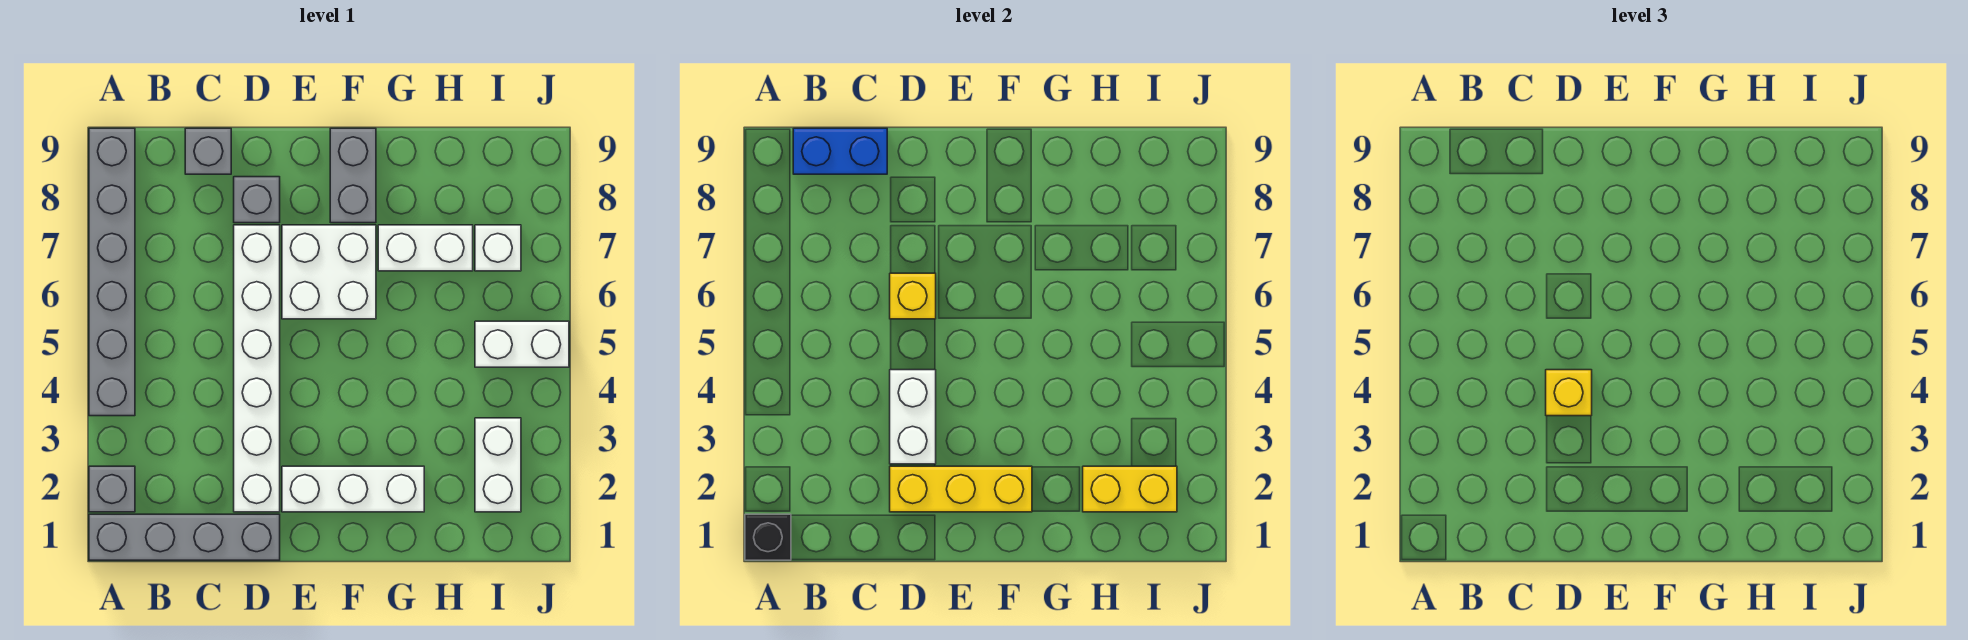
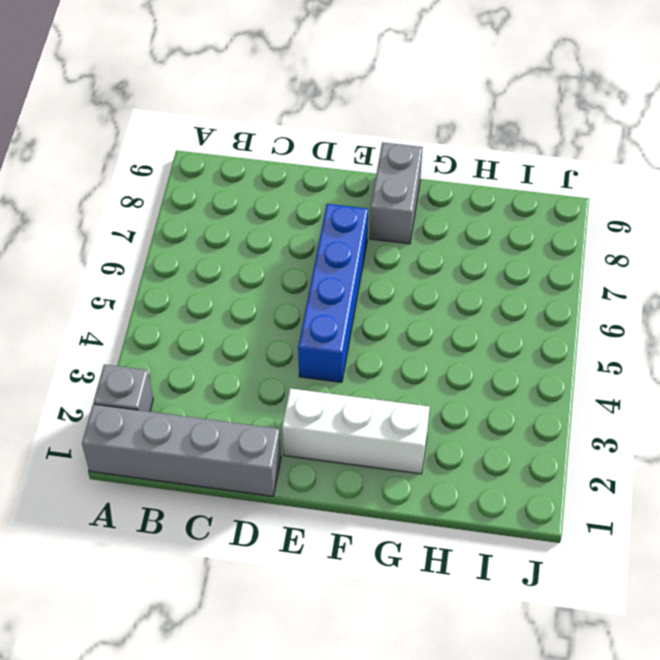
blue brick E4:E7 level 1 -> white brick E6:F7 level 1
none -> grey brick A4:A9 level 1
none -> grey brick C9 level 1
none -> white brick D2:D7 level 1

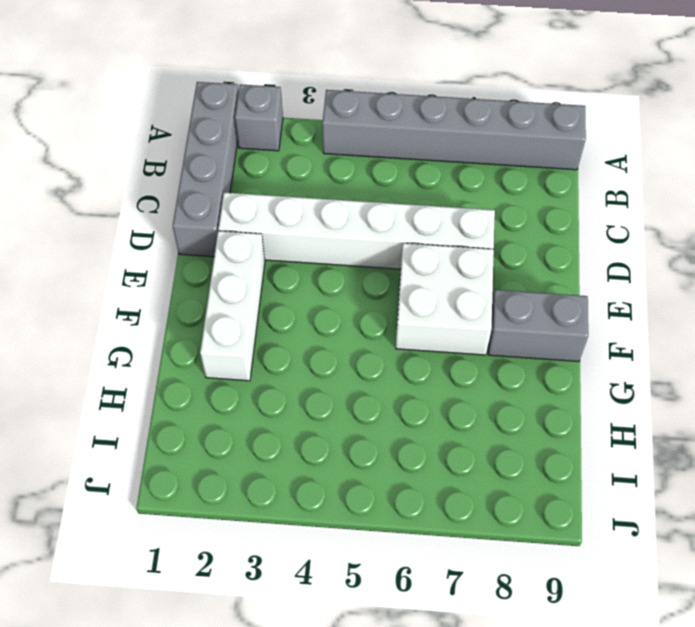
none -> grey brick C9 level 1
none -> grey brick D8 level 1
none -> white brick G7:H7 level 1

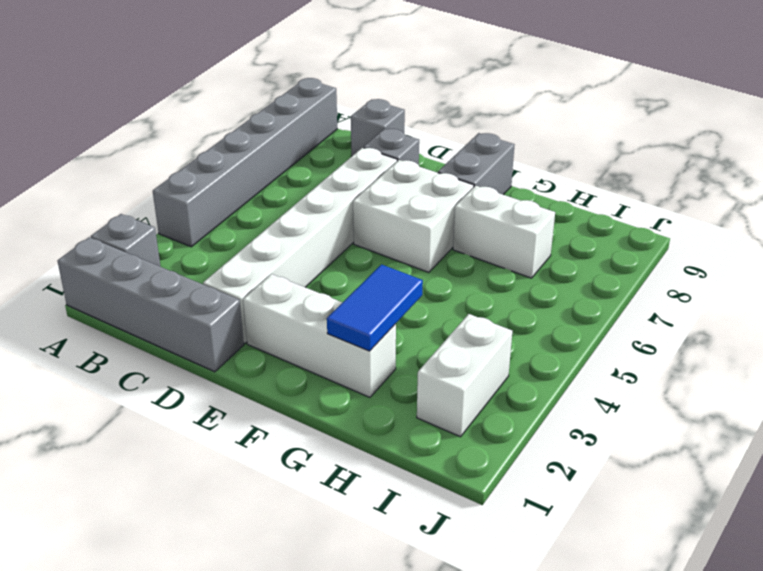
blue tile G2:G3 level 2 -> none
none -> white brick I5:J5 level 1
none -> white brick I7 level 1
none -> black brick A1 level 2

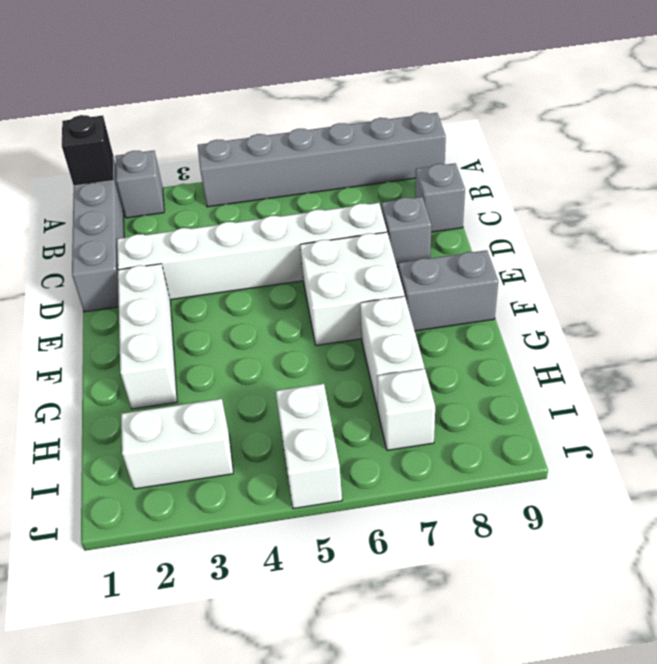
none -> blue brick B9:C9 level 2
none -> yellow brick D2:F2 level 2
none -> white brick D3:D4 level 2

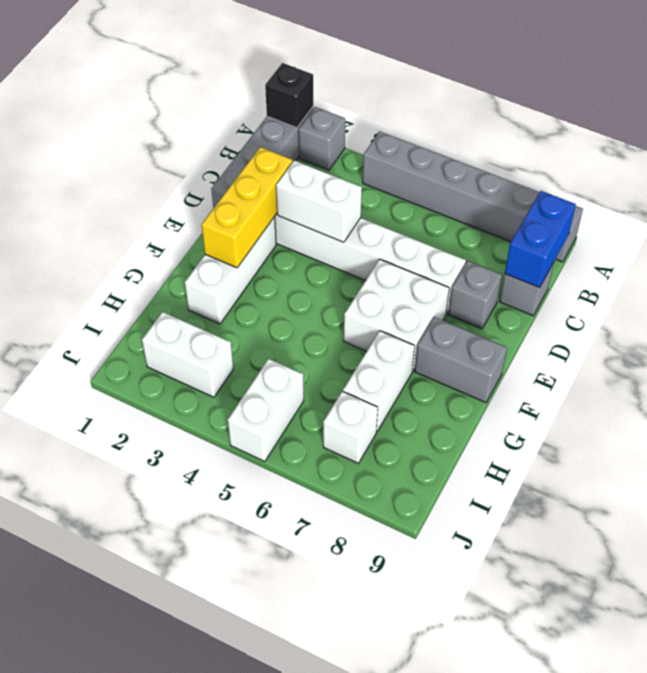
none -> yellow brick D6 level 2
none -> yellow brick H2:I2 level 2
none -> yellow brick D4 level 3

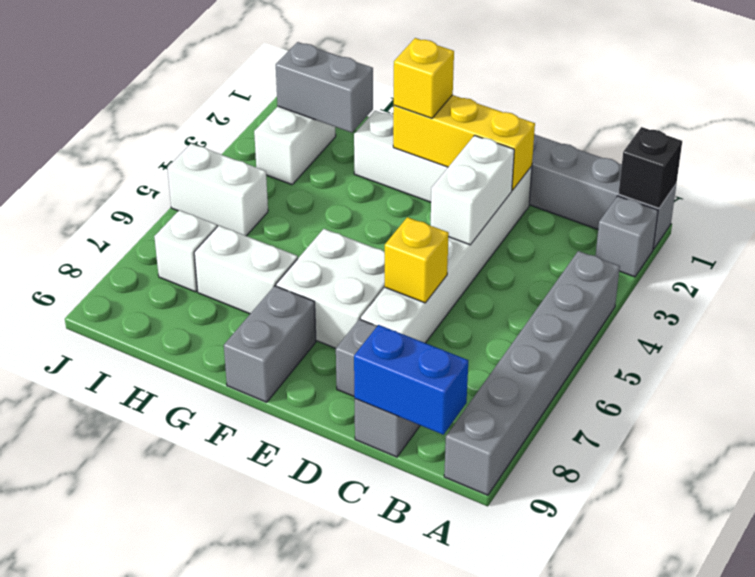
yellow brick F2 level 3 -> yellow brick D4 level 3
grey brick H2:I2 level 2 -> yellow brick H2:I2 level 2

